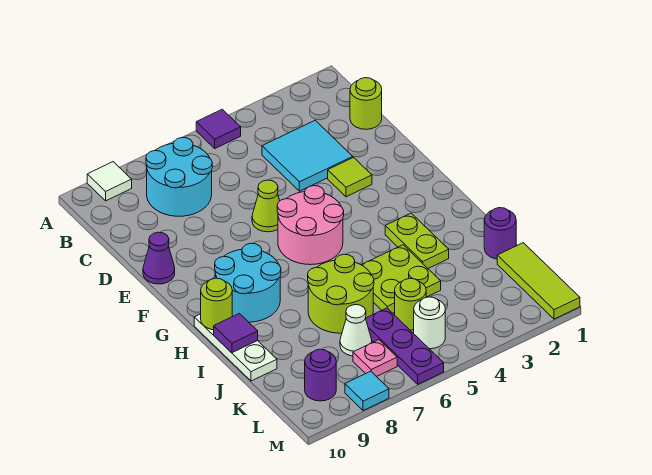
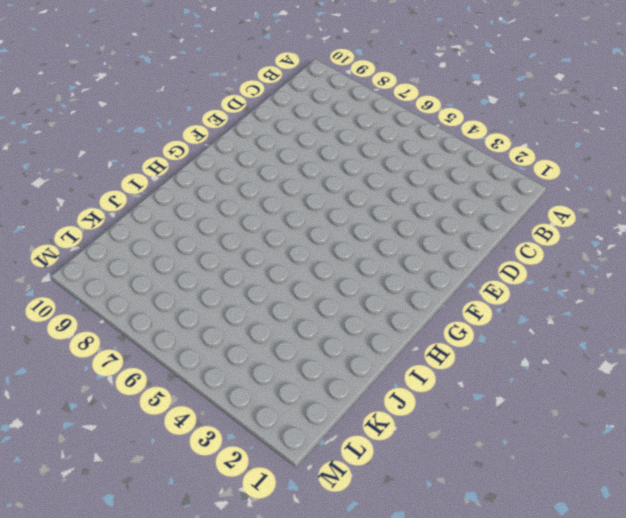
none -> purple tile A5 level 1
none -> white tile A9 level 1
none -> cyan round brick B7:C8 level 1

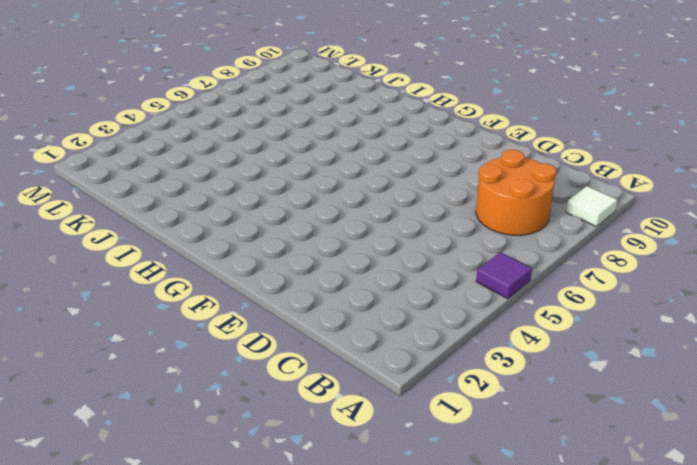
orange round brick B7:C8 level 1 -> cyan round brick B7:C8 level 1
none -> lime round brick C1 level 1
none -> cyan tile C3:D4 level 1
none -> lime tile E3 level 1

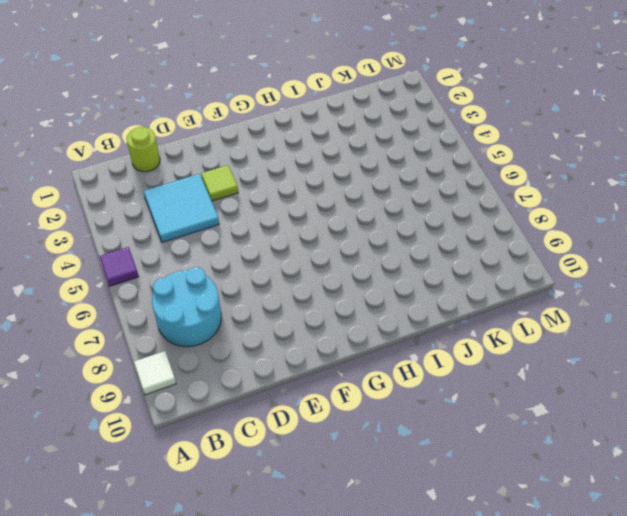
none -> lime cone E6 level 1
none -> purple cone E10 level 1
none -> pink round brick F5:G6 level 1

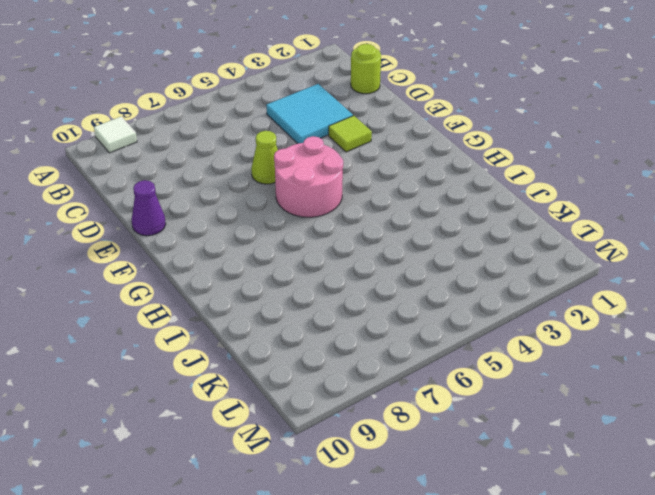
none -> purple tile A5 level 1
none -> cyan round brick B7:C8 level 1
none -> cyan round brick G8:H9 level 1

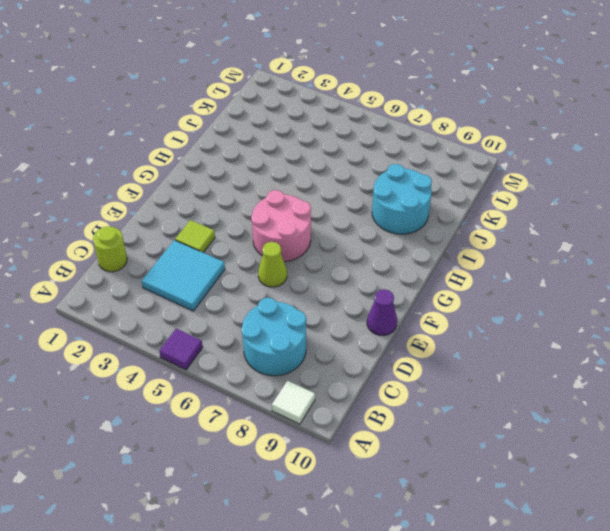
cyan round brick I8:J9 level 1 -> cyan round brick G8:H9 level 1
none -> lime plate H3:I3 level 1
none -> white plate H10:J10 level 1
none -> lime plate I4:J5 level 1

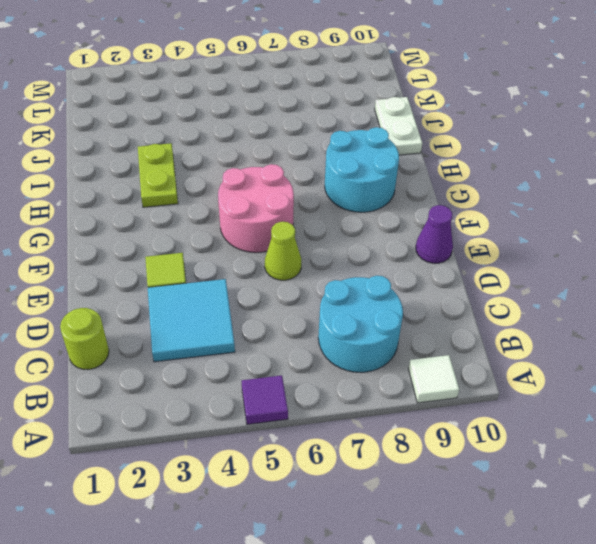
white plate I10:J10 level 1 -> white plate H10:J10 level 1
none -> lime plate I4:J5 level 1
none -> lime round brick I6:J7 level 1
none -> purple round brick J1 level 1

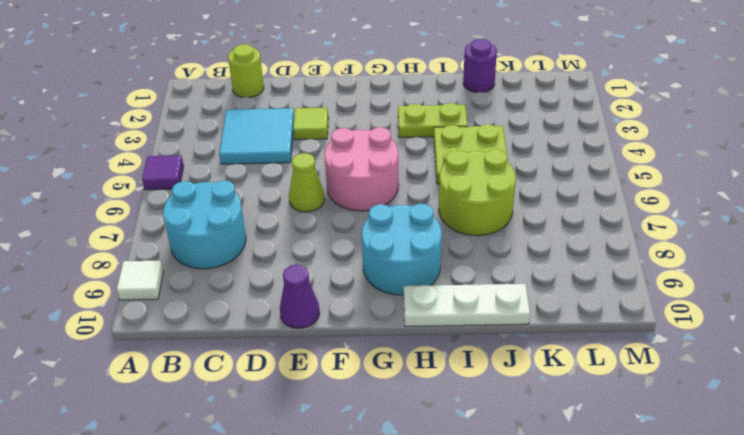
none -> lime tile K1:M1 level 1
none -> lime round brick K5 level 1
none -> purple plate K6:M6 level 1

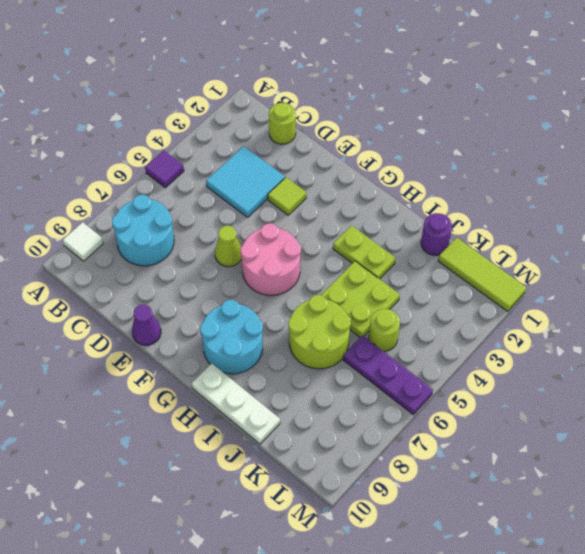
none -> white cone K7 level 1
none -> white round brick L5 level 1
none -> pink plate L7 level 1

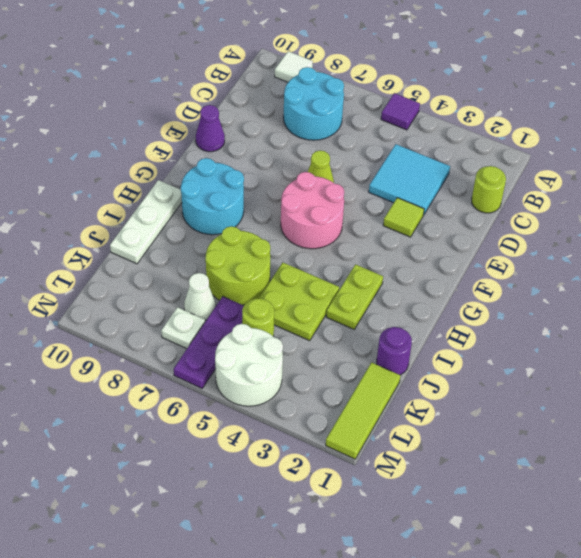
white round brick L4:M5 level 1 -> white round brick L5 level 1
white plate L7 level 1 -> pink plate L7 level 1
none -> purple round brick L9 level 1
none -> cyan tile M8 level 1
none -> lime round brick H10 level 2

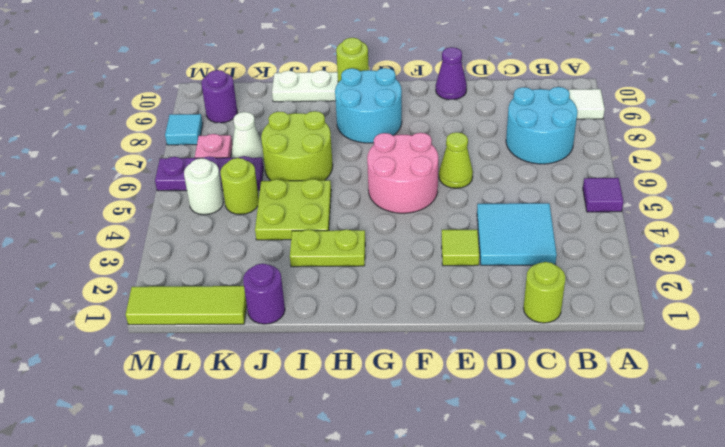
none -> purple tile I10 level 2

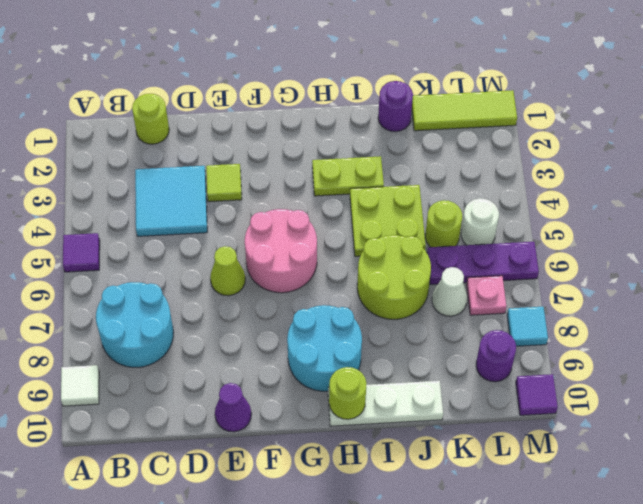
purple tile M10 level 1 -> purple tile I10 level 2

